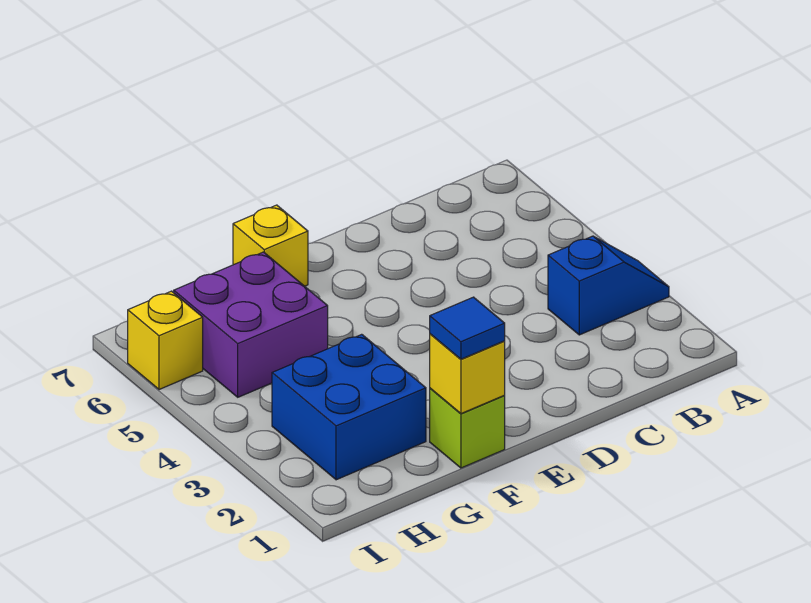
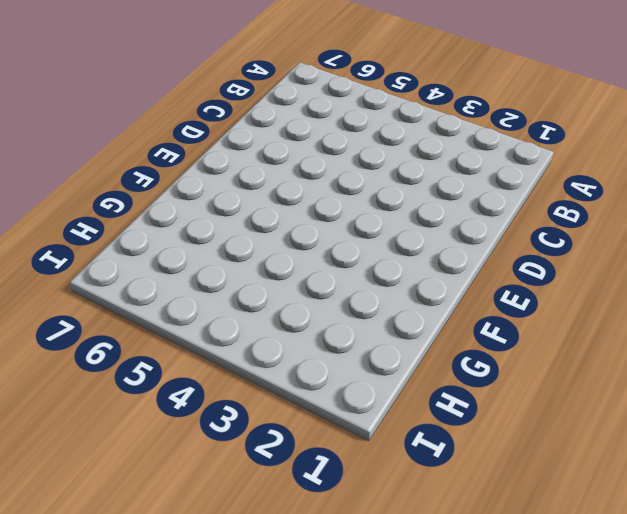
none -> blue slope A3:B3 level 1 top B
none -> lime brick F1 level 1

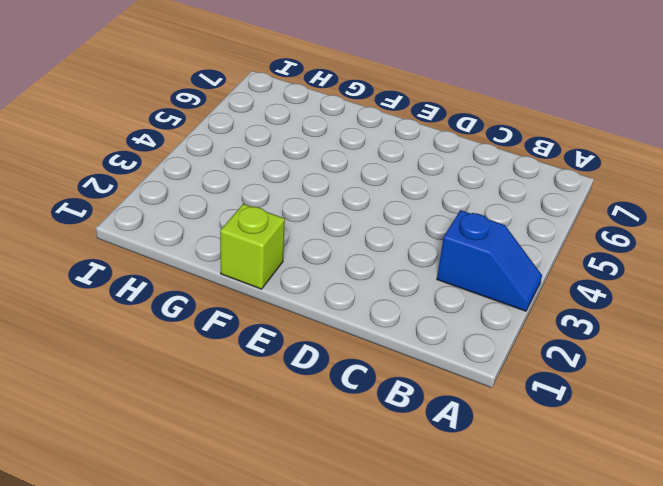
none -> yellow brick F7 level 1
none -> blue brick G2:H3 level 1

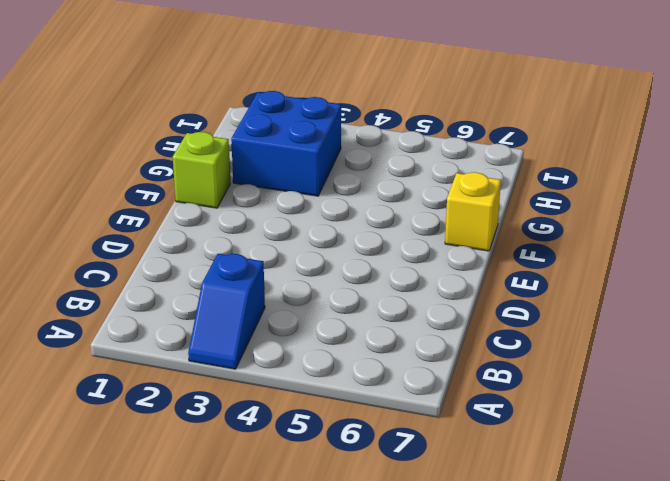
none -> purple brick G5:H6 level 1
none -> yellow brick I6 level 1

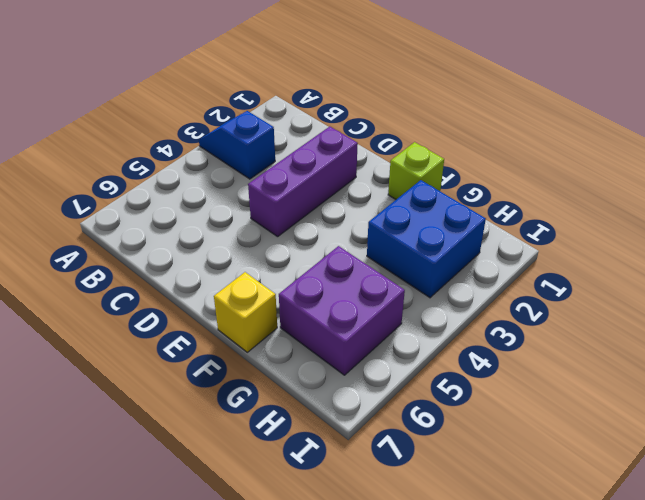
purple brick D2:D4 level 1 -> none
none -> yellow brick I6 level 1
none -> yellow brick F1 level 2

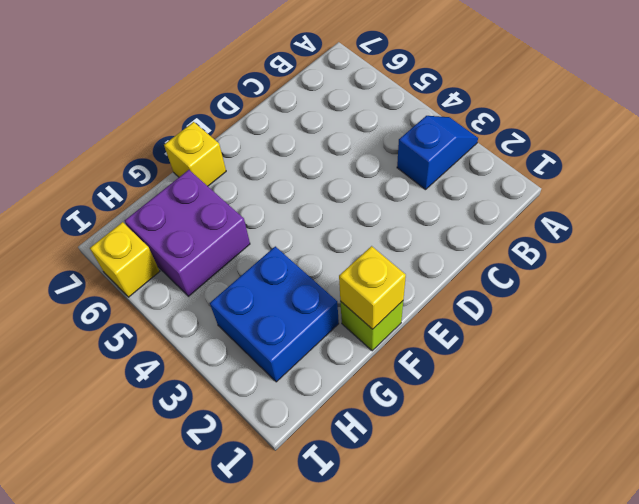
none -> blue tile F1 level 3

